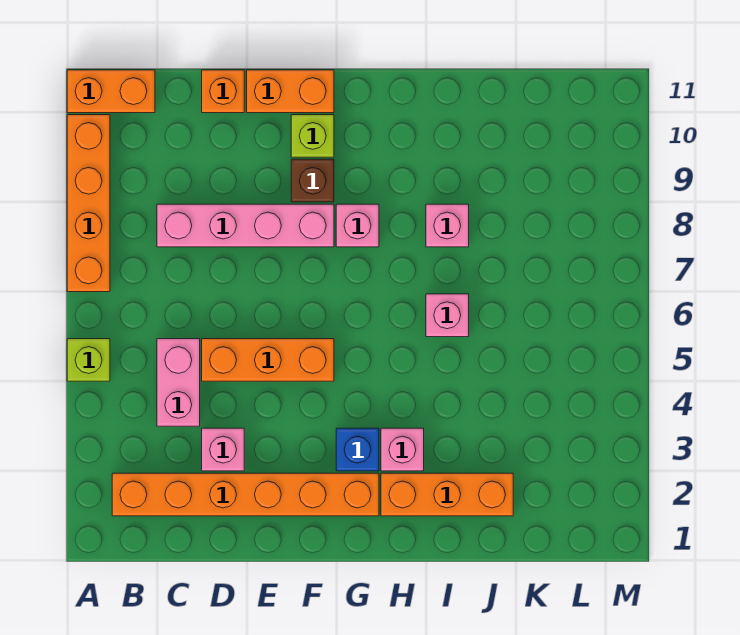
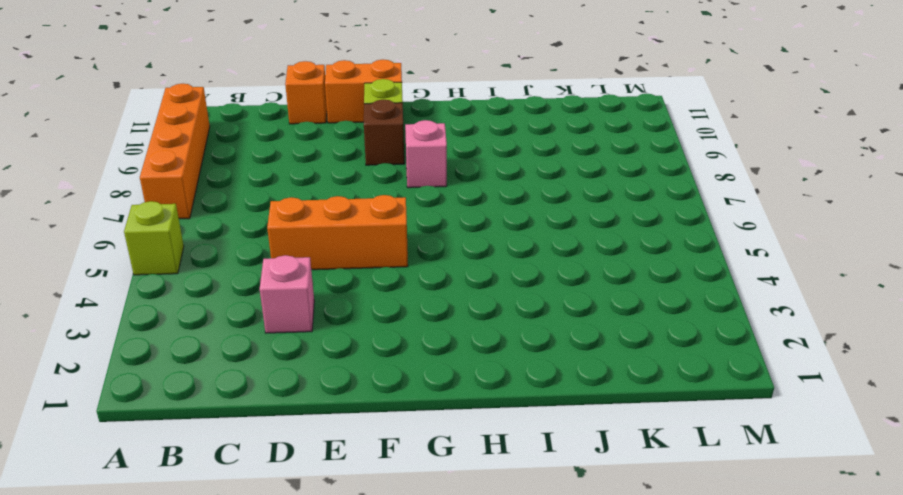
none -> orange brick A11:B11 level 1
none -> orange brick B2:G2 level 1
none -> pink brick C4:C5 level 1

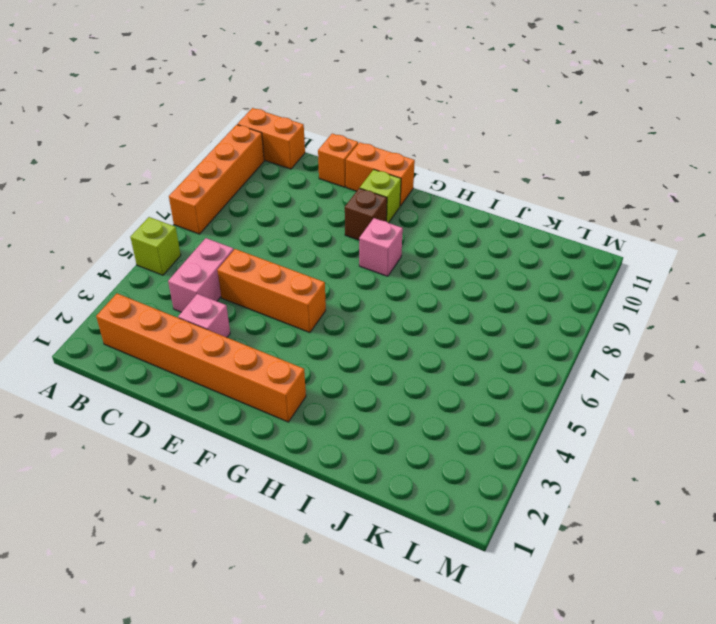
none -> pink brick C8:F8 level 1
none -> blue brick G3 level 1
none -> orange brick H2:J2 level 1

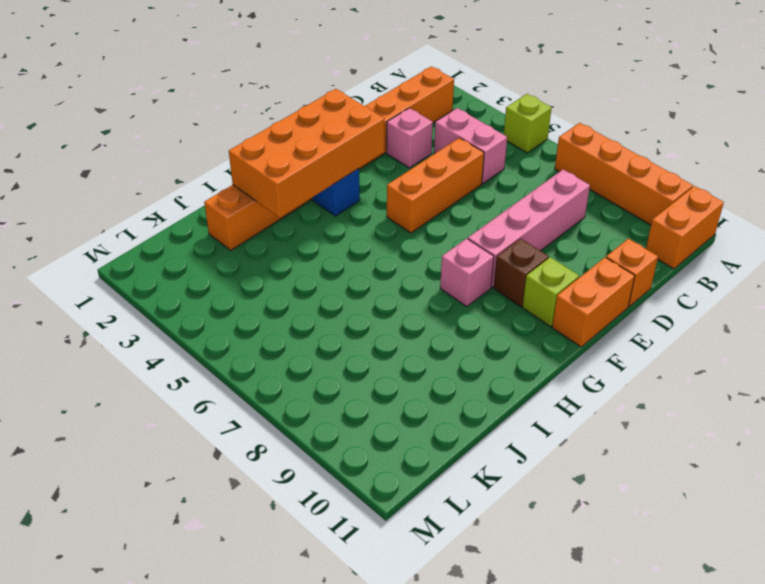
orange brick F2:I3 level 2 -> none
none -> pink brick H3 level 1
none -> pink brick I6 level 1
none -> pink brick I8 level 1

